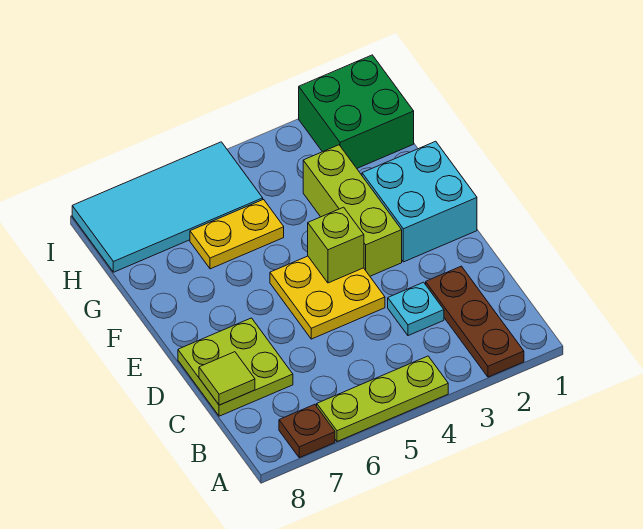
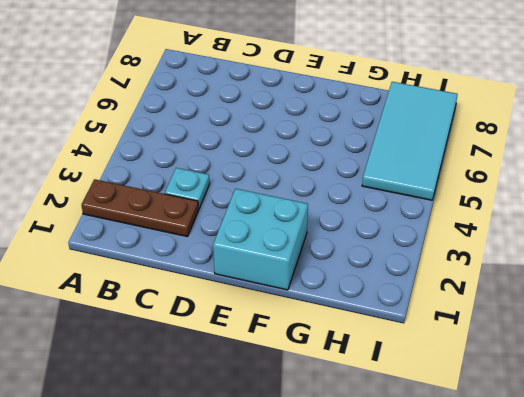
none -> lime plate A4:A6 level 1
none -> brown plate A7 level 1
none -> lime plate C7:D8 level 1

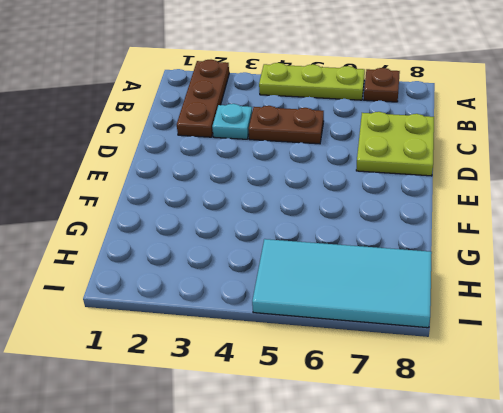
brown plate C4:C5 level 1 -> none
none -> yellow plate D4:E5 level 1
none -> cyan brick E1:F2 level 1
none -> lime brick E3:G3 level 1

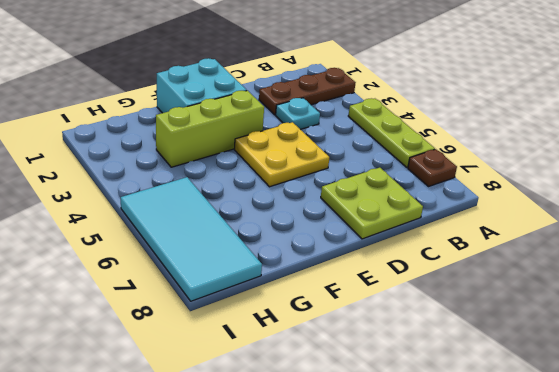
none -> yellow plate G5:G6 level 1
none -> green brick H1:I2 level 1
none -> lime tile C8 level 2

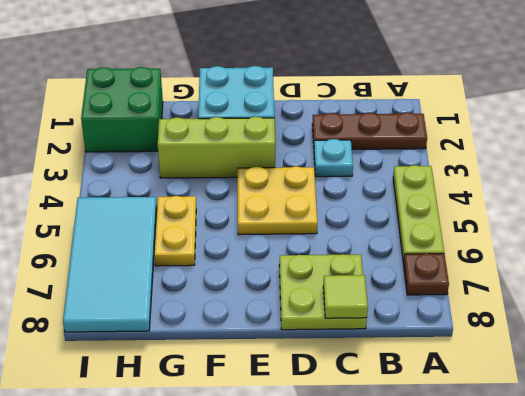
none -> lime brick E4 level 2

